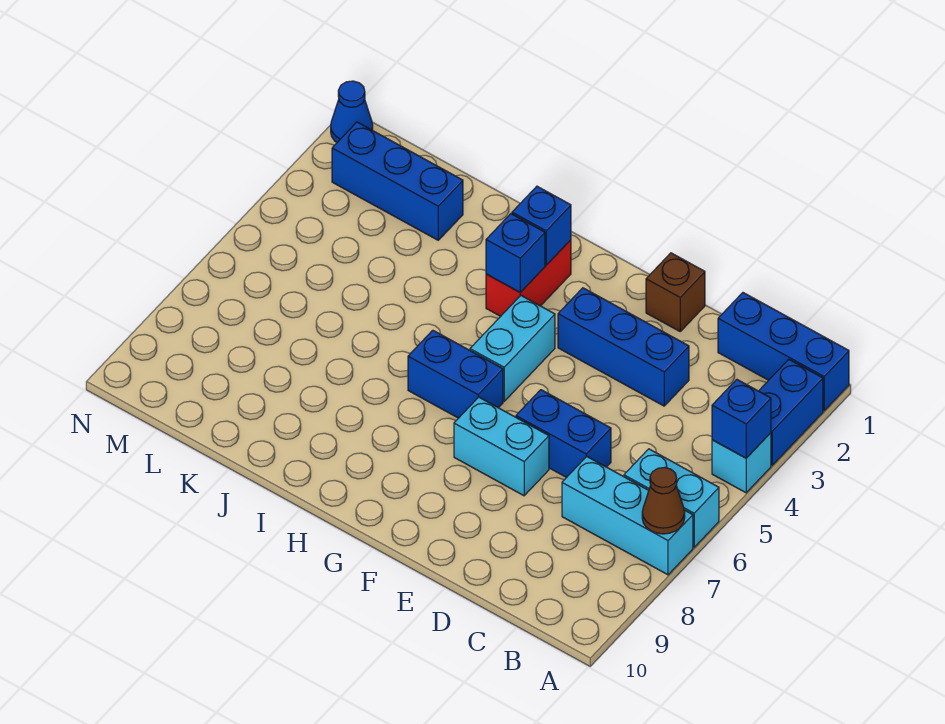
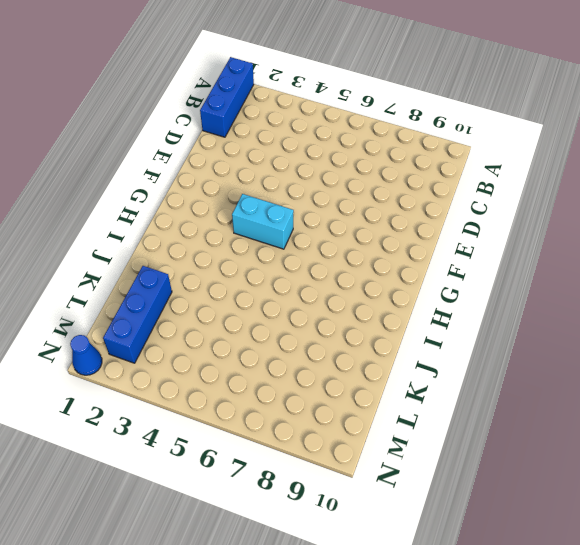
none -> blue brick A2:A3 level 1
none -> cyan brick A4 level 1
none -> cyan brick A6:B6 level 1

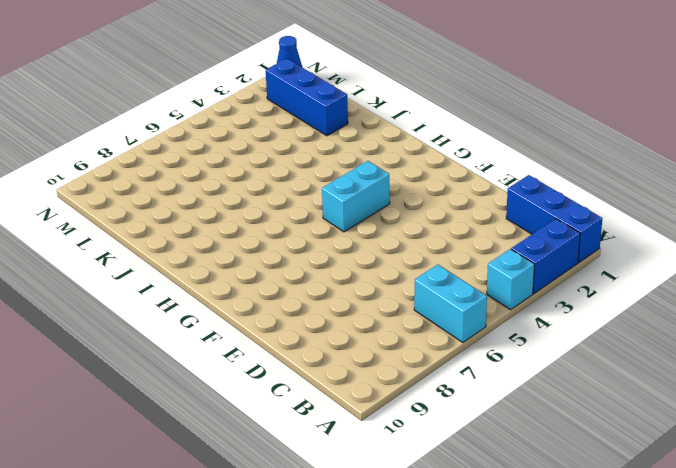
none -> cyan brick A7:C7 level 1
none -> blue brick D3:F3 level 1
none -> blue brick D6:E6 level 1

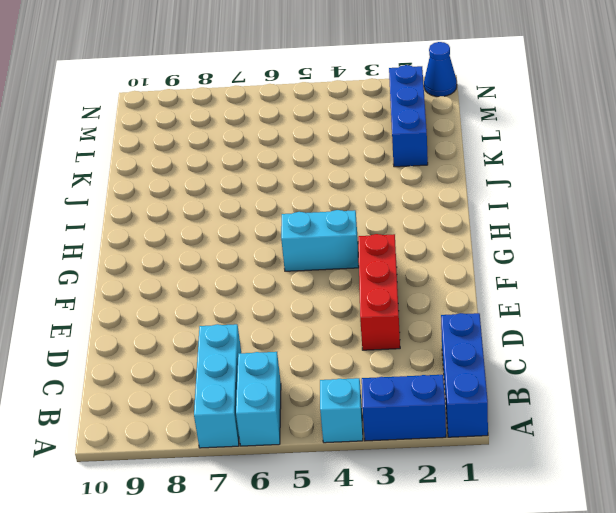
red brick D3:F3 level 1 -> blue brick D3:F3 level 1
none -> blue brick D6:E6 level 1
none -> brown brick E1 level 1
none -> cyan brick E7:F7 level 1

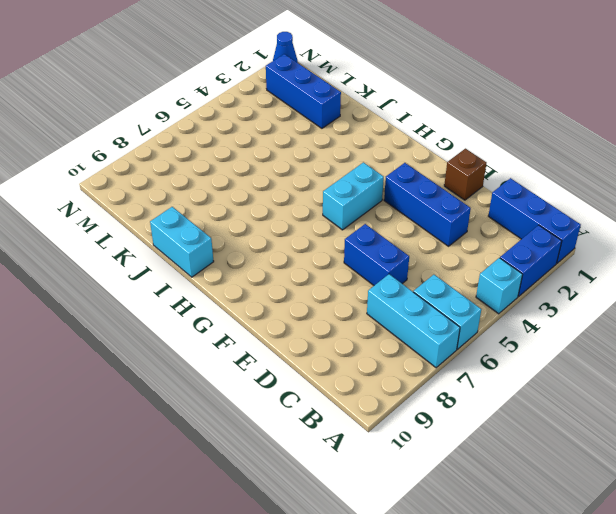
cyan brick I10:J10 level 1 -> cyan brick E7:F7 level 1
none -> blue brick G6:H6 level 1
none -> red brick H2:H3 level 1
none -> blue brick A4 level 2

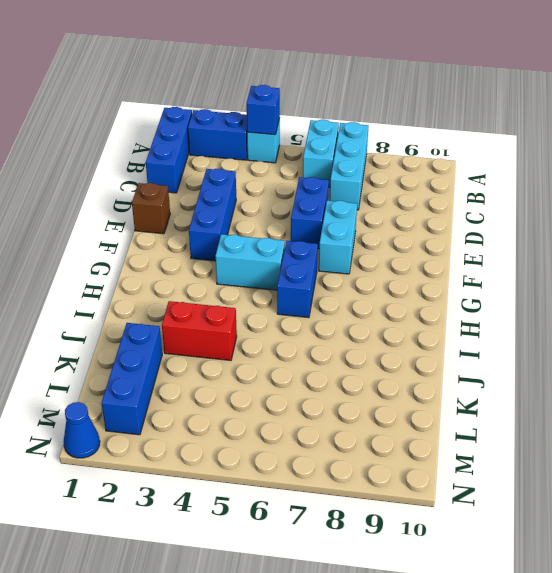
red brick J3:J4 level 1 -> red brick H2:H3 level 1
none -> brown cone A7 level 2
none -> blue brick H2 level 2
none -> blue brick H3 level 2

